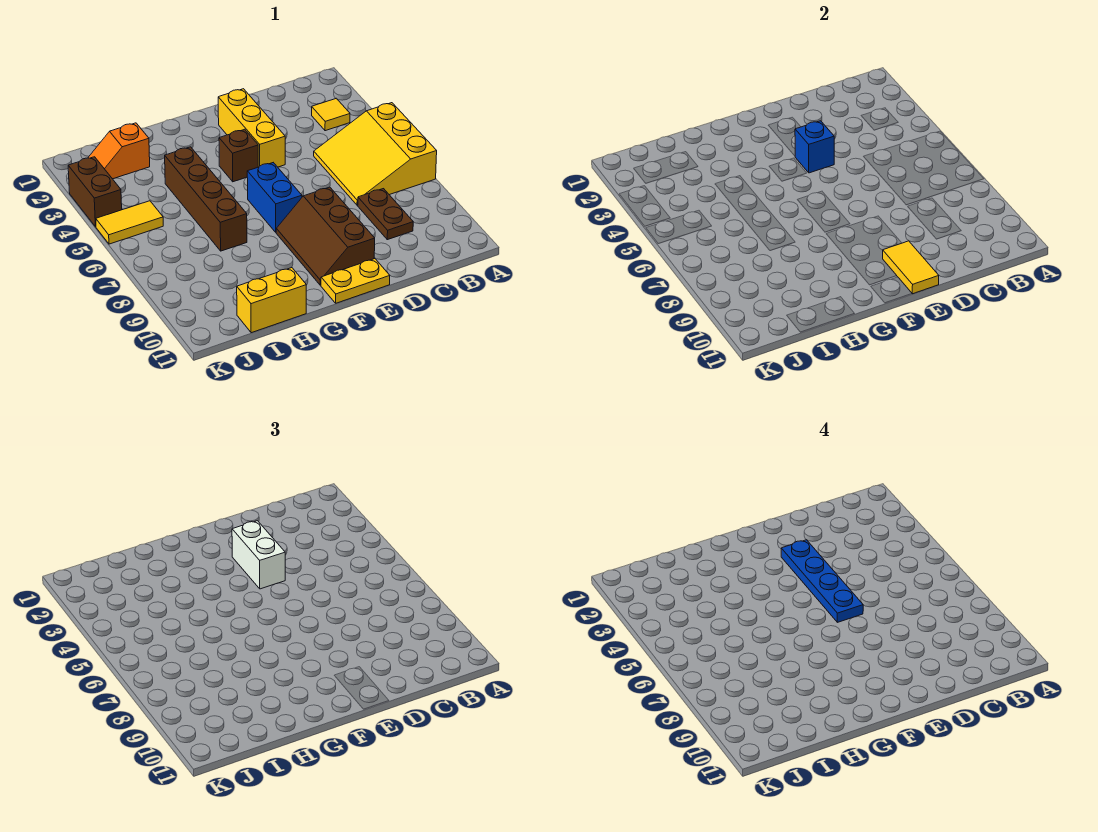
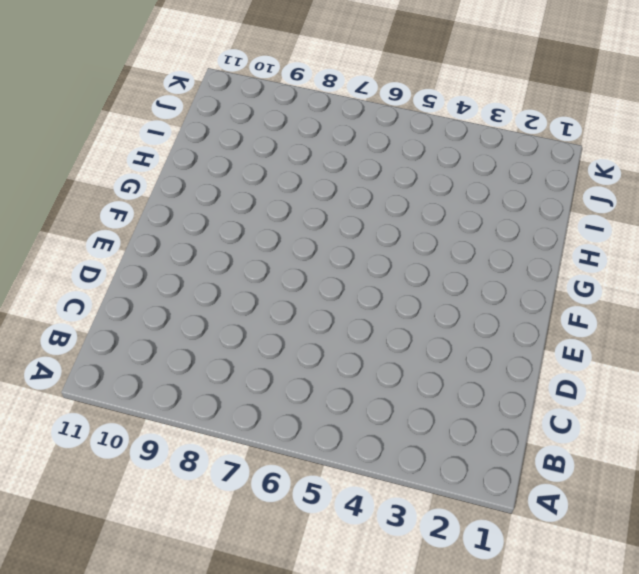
none -> yellow slope A5:C7 level 1 top A
none -> yellow tile B3 level 1
none -> brown plate C8:C9 level 1

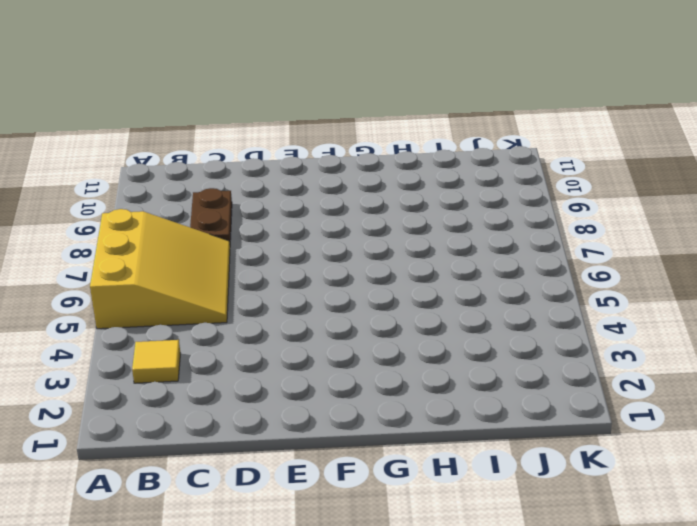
none -> yellow brick E2:E4 level 1
none -> brown slope E8:F10 level 1 top E
none -> yellow plate E11:F11 level 1

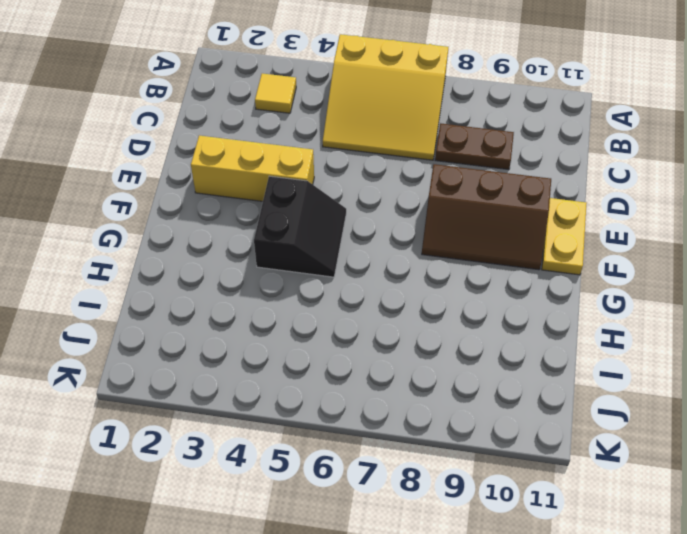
black slope F4:G5 level 1 top 4 -> brown brick F4 level 1
none -> blue brick F6:F7 level 1
none -> brown brick H4:H7 level 1
none -> yellow brick H11:I11 level 1

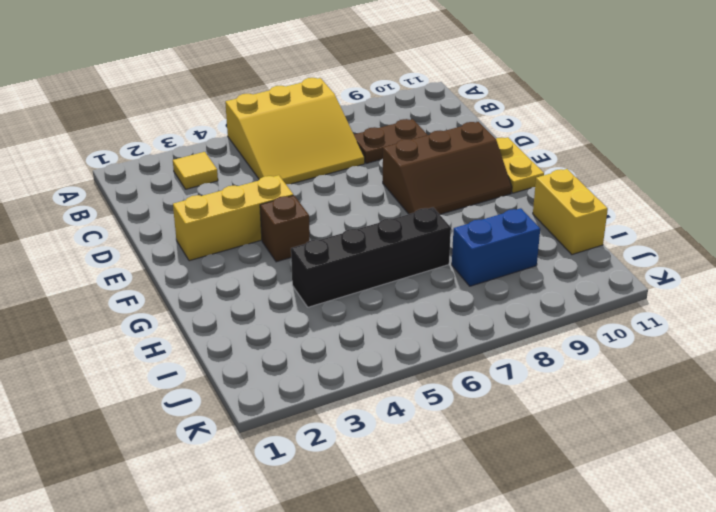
black brick H4:H7 level 1 -> brown brick H4:H7 level 1
blue brick I8:I9 level 1 -> blue brick F6:F7 level 1
none -> orange slope I2:J2 level 1 top I
none -> yellow tile J5:K5 level 1
none -> brown brick K3:K4 level 1

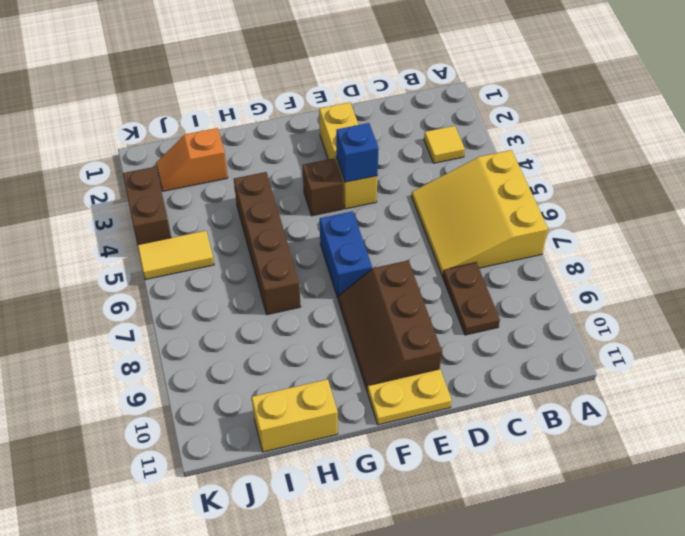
none -> yellow tile E10:E11 level 2
none -> white brick E3:E4 level 3
none -> blue plate E3:E6 level 4

